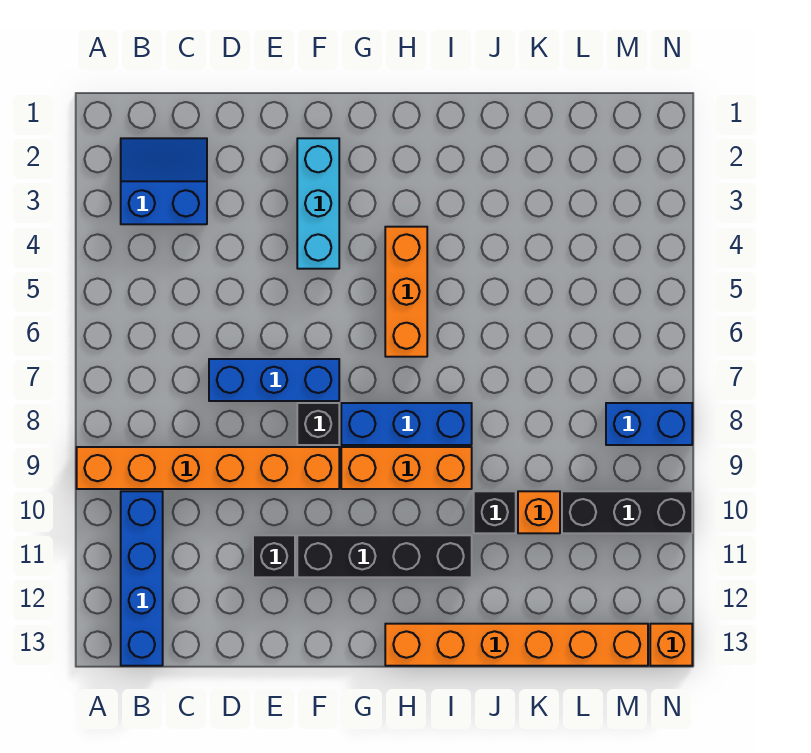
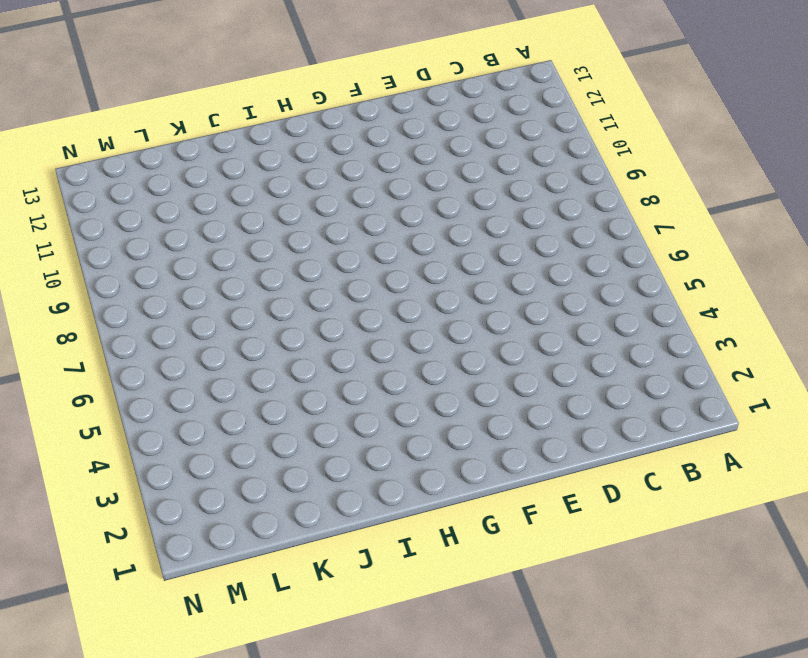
none -> orange brick A9:F9 level 1
none -> blue slope B2:C3 level 1 top 3
none -> blue brick B10:B13 level 1

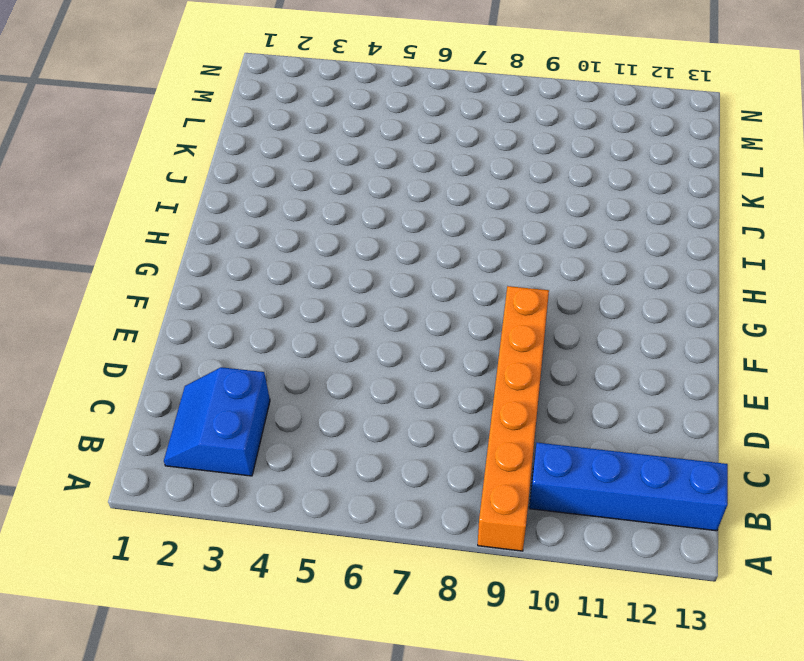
none -> blue brick D7:F7 level 1
none -> black brick E11 level 1
none -> cyan brick F2:F4 level 1

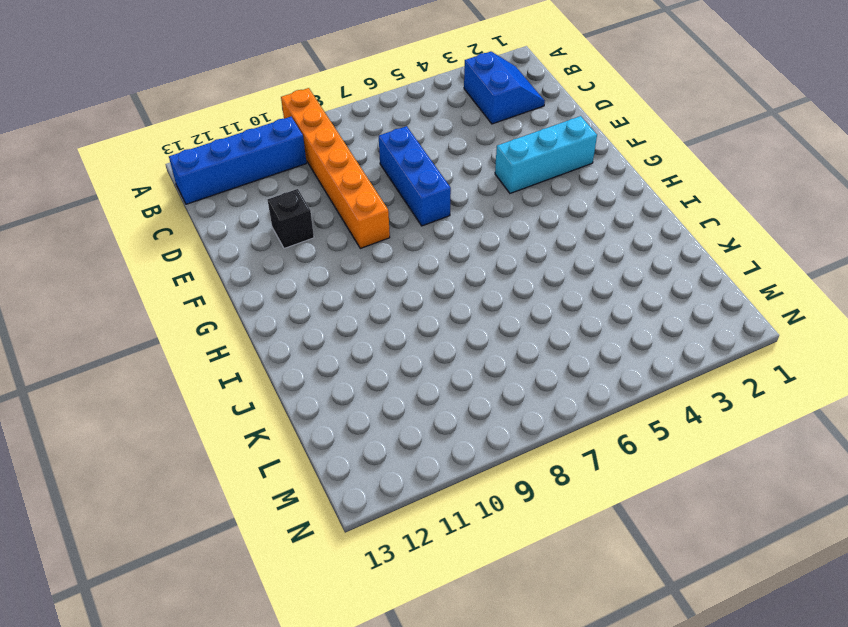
none -> black brick F8 level 1
none -> black brick F11:I11 level 1
none -> blue brick G8:I8 level 1

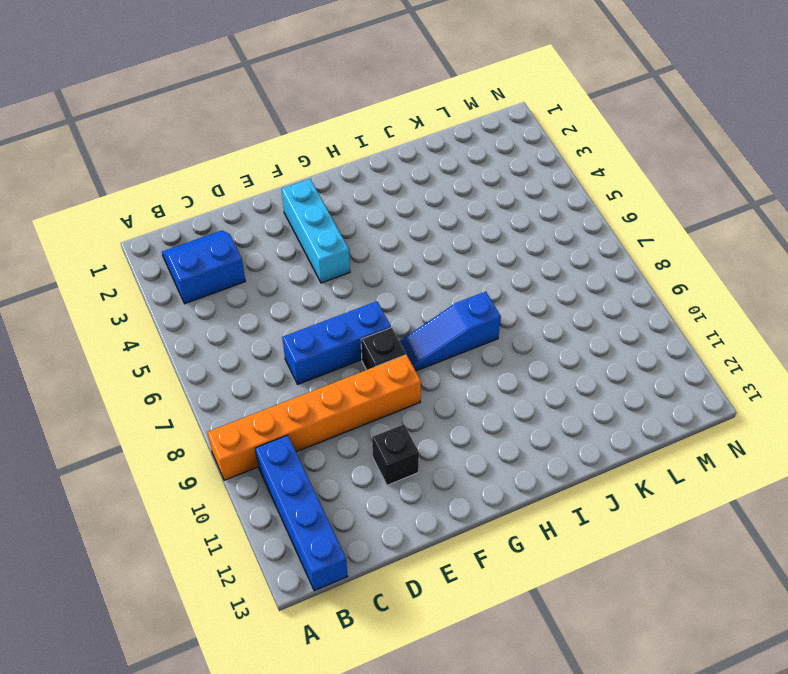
blue slope G8:I8 level 1 top I -> blue brick G8:I8 level 1
none -> black brick F11:I11 level 1
none -> orange brick G9:I9 level 1
none -> orange brick H4:H6 level 1

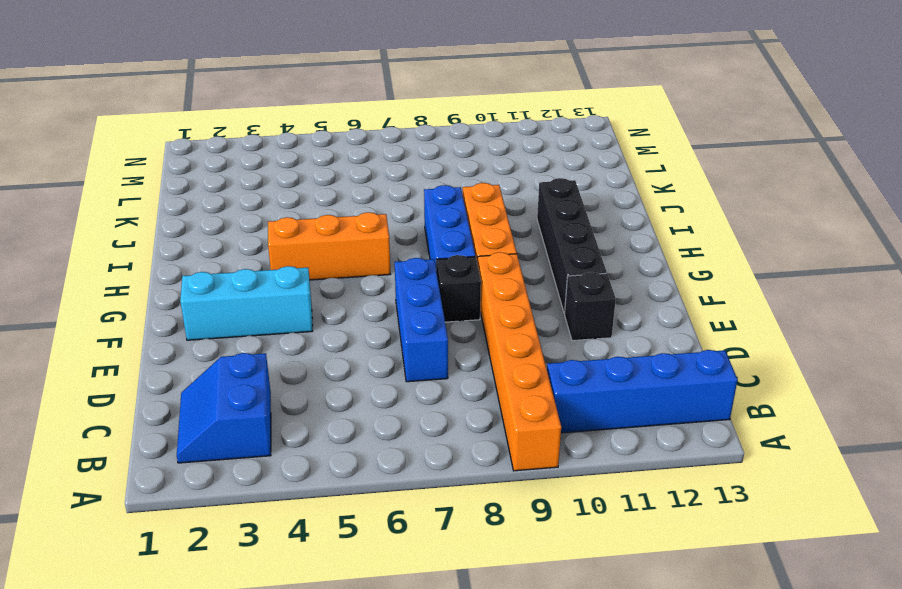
none -> orange brick H13:M13 level 1
none -> black brick J10 level 1
none -> orange brick K10 level 1

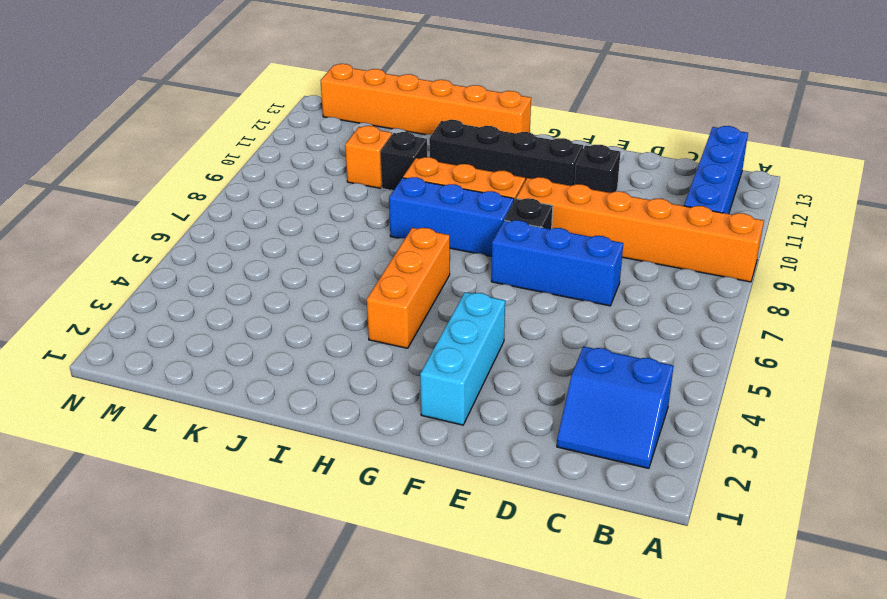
none -> black brick L10:N10 level 1
none -> blue brick M8:N8 level 1
none -> orange brick N13 level 1

